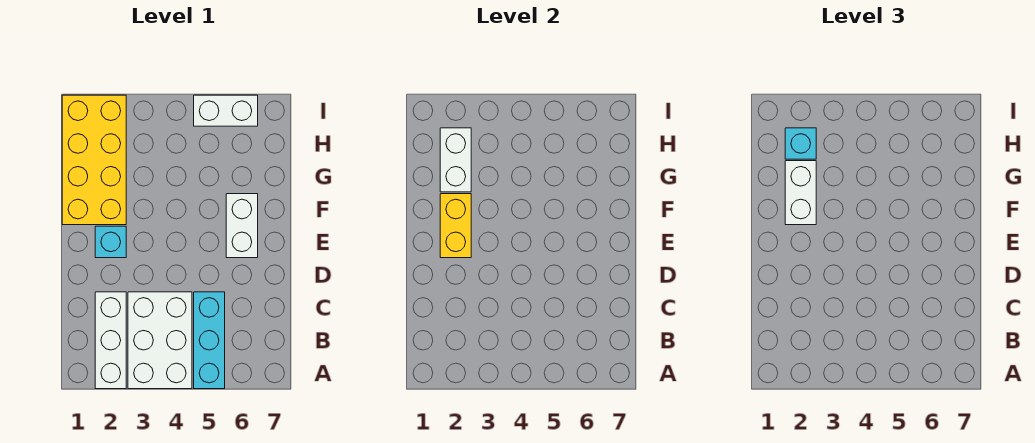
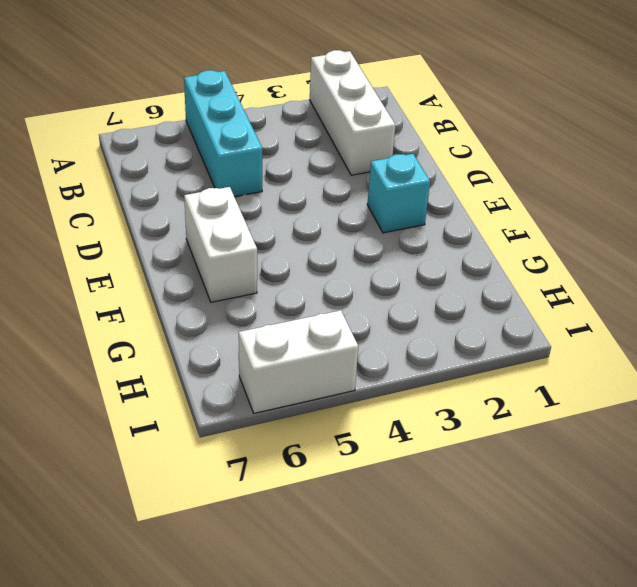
none -> white brick A3:C4 level 1
none -> yellow brick F1:I2 level 1

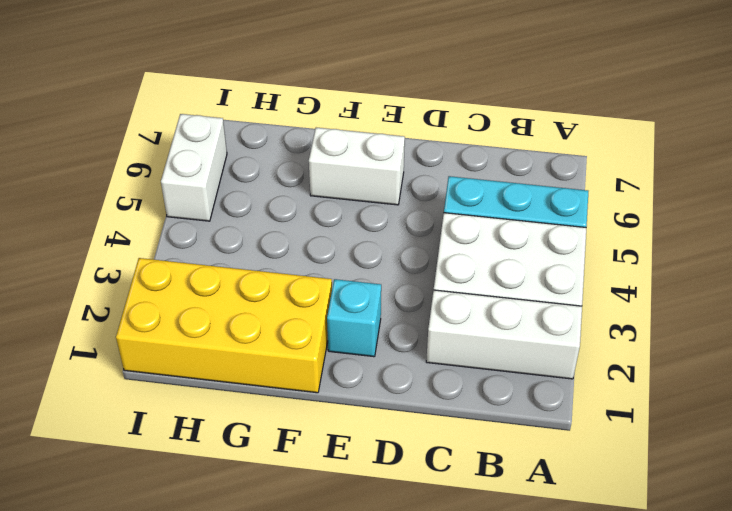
none -> yellow brick E2:F2 level 2
none -> white brick G2:H2 level 2

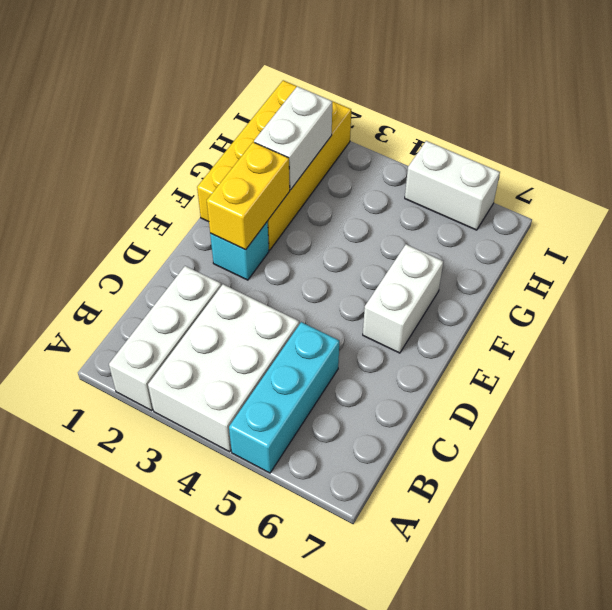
none -> white brick F2:G2 level 3
none -> cyan brick H2 level 3

